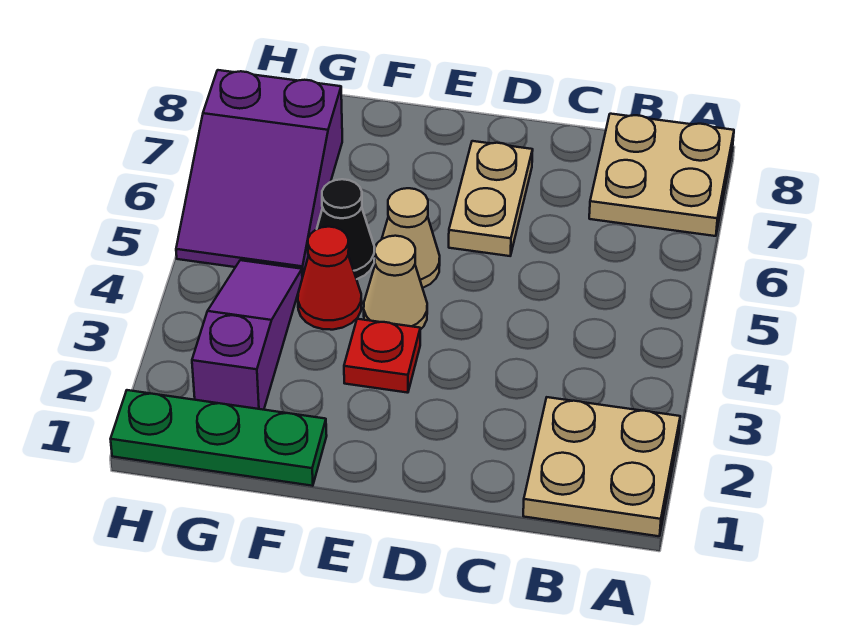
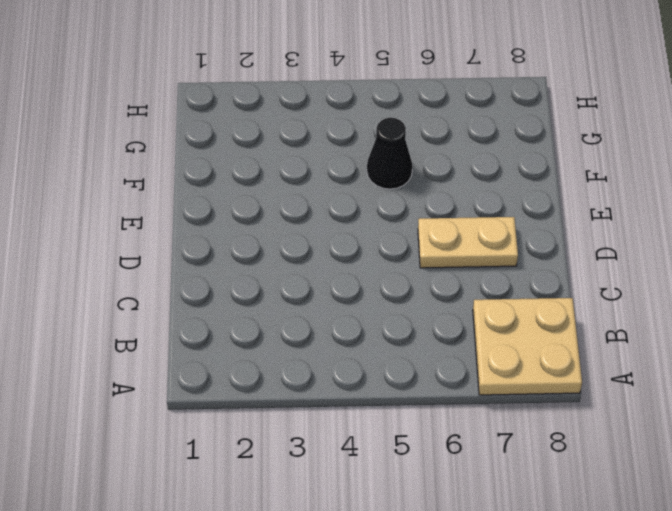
none -> tan plate A1:B2 level 1
none -> red plate E3 level 1

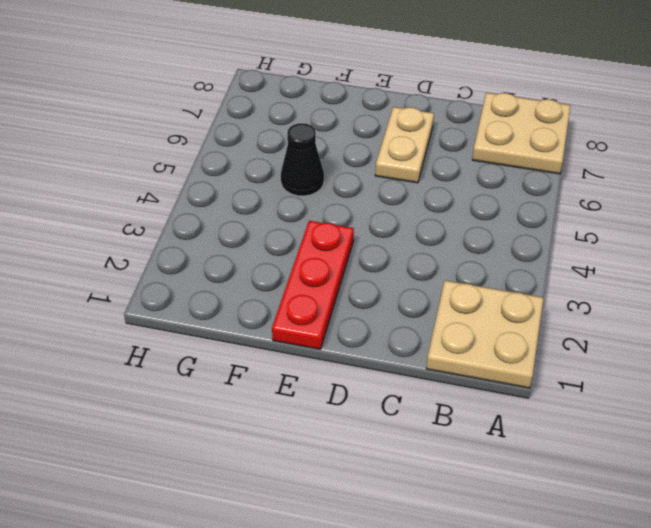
red plate E1:E3 level 1 -> red plate E3 level 1
none -> tan cone E4 level 1
none -> tan cone E5 level 1

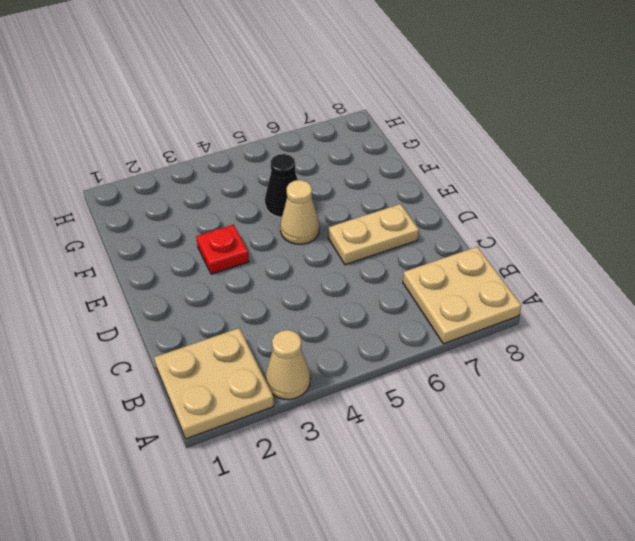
tan cone A3 level 1 -> tan cone E4 level 1
none -> green plate F1:H1 level 1
none -> red cone F4 level 1

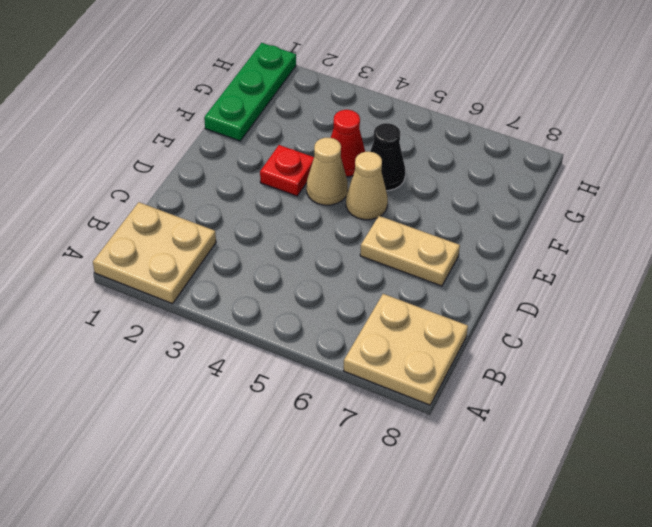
none -> purple slope G2:G4 level 1 top 2
none -> purple slope G5:H7 level 1 top 7

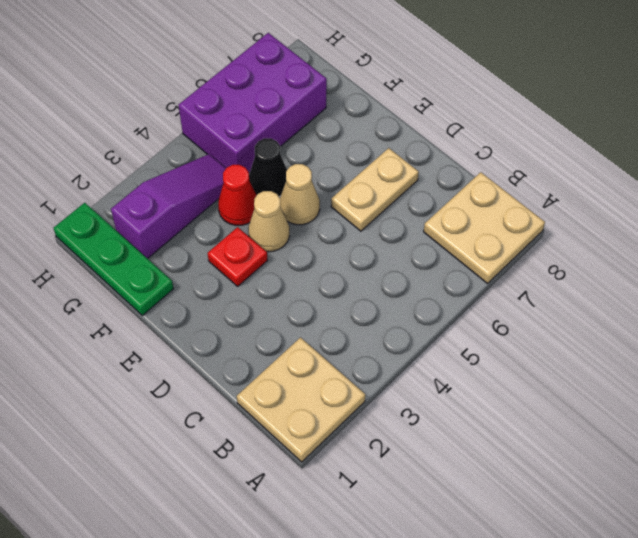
purple brick G5:H7 level 1 -> purple slope G5:H7 level 1 top 7

